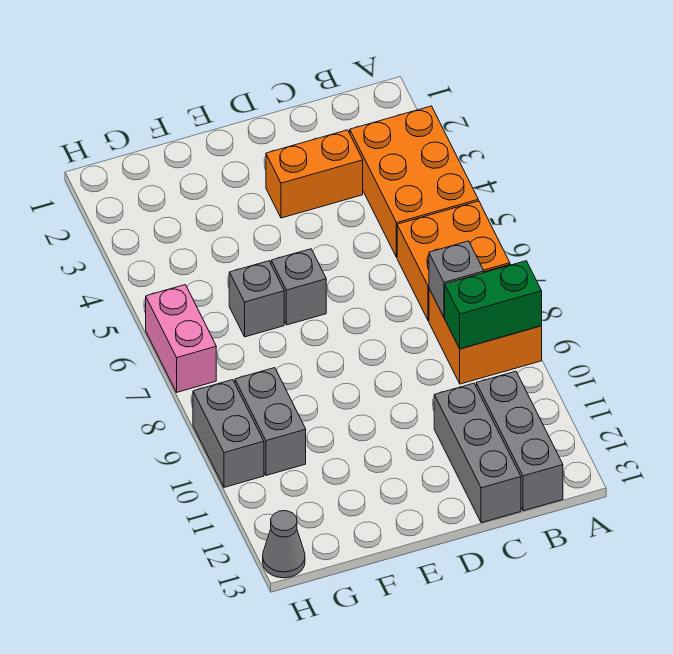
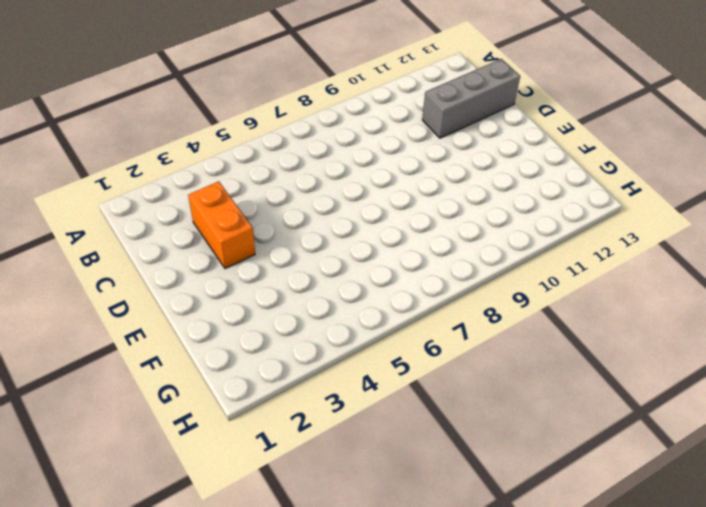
none -> orange brick A3:B5 level 1
none -> orange brick A6:B7 level 1
none -> orange brick A8:B9 level 1

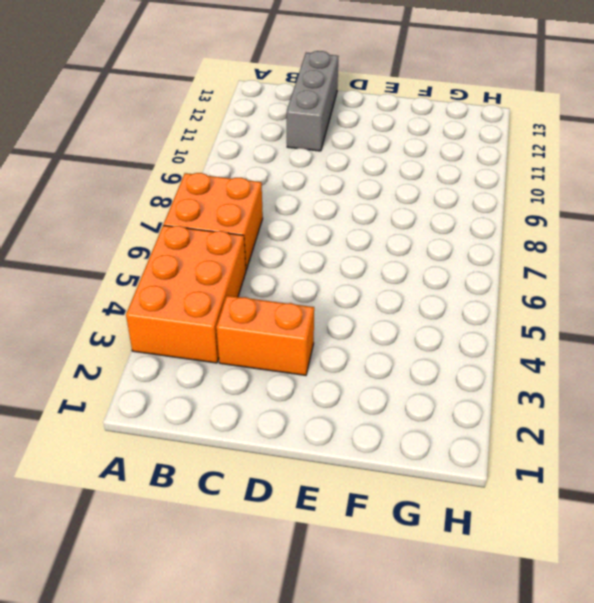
none -> orange brick A8:B9 level 1
none -> grey brick B11:B13 level 1
none -> grey brick E6 level 1

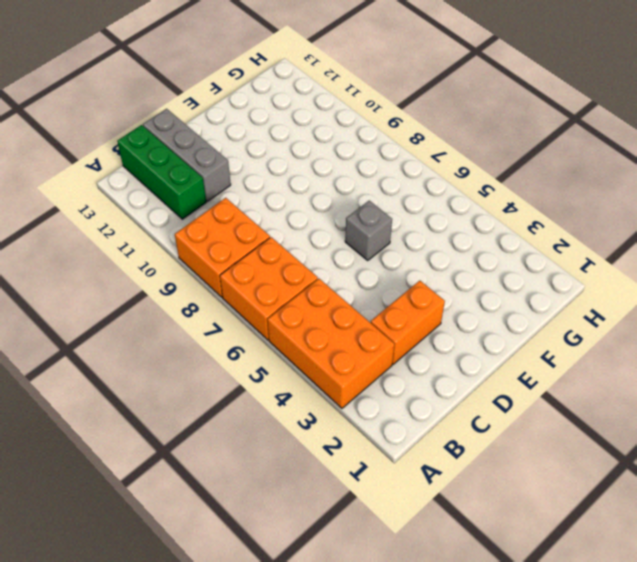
green brick B11:B13 level 1 -> grey brick B11:B13 level 1
none -> grey brick F6 level 1
none -> grey brick G9:G10 level 1
none -> pink brick H6:H7 level 1

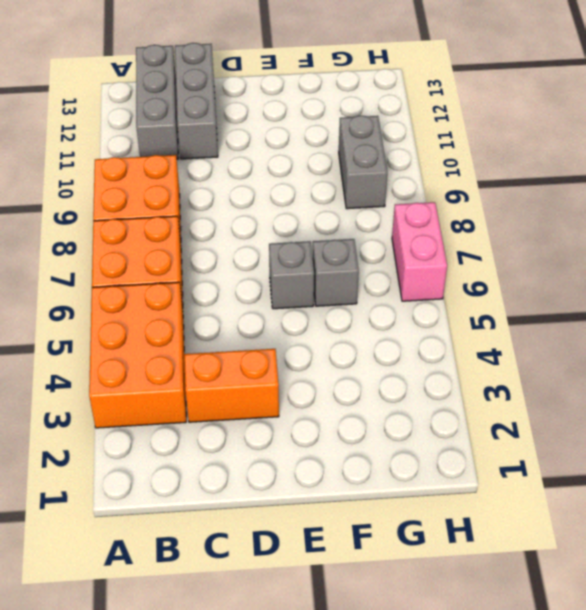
none -> grey brick H9:H10 level 1
none -> grey cone H13 level 1
none -> green brick A9:B9 level 2

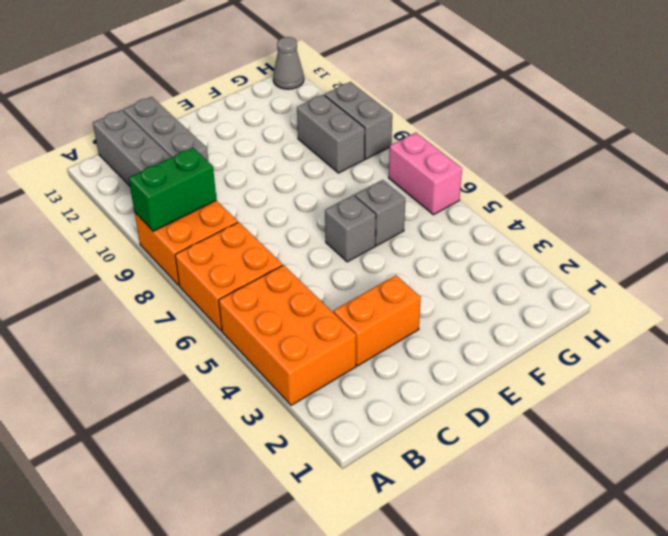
none -> grey brick B8 level 2

